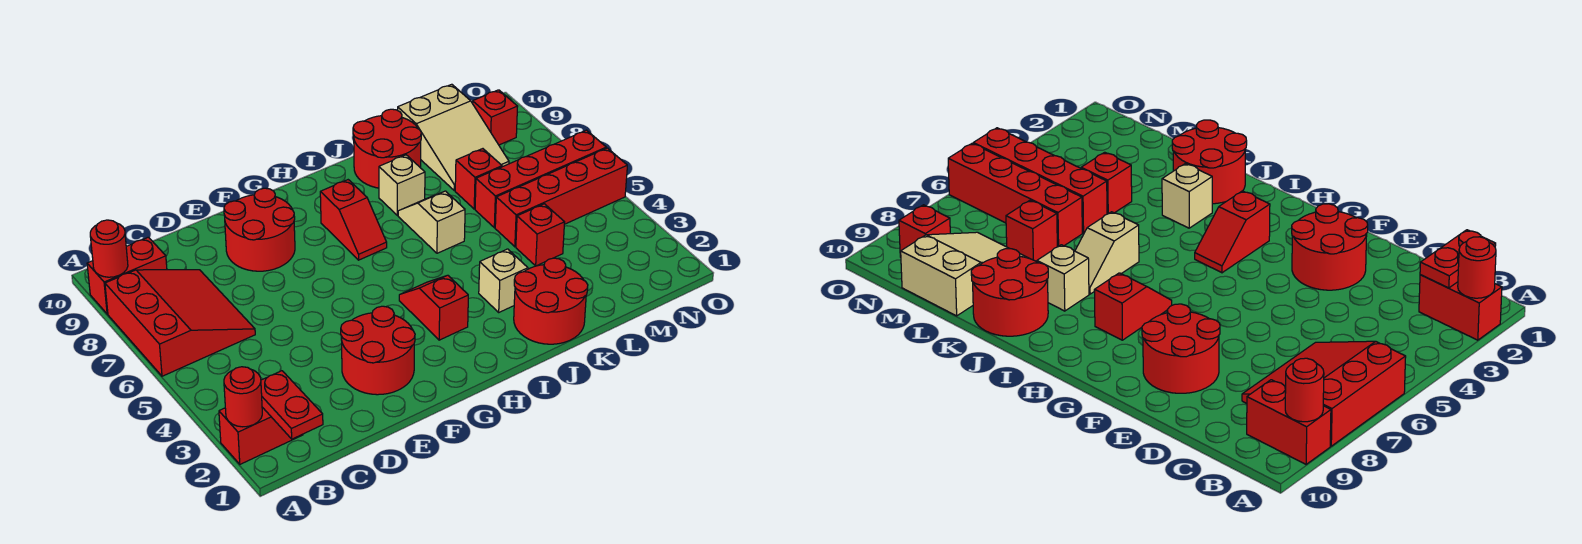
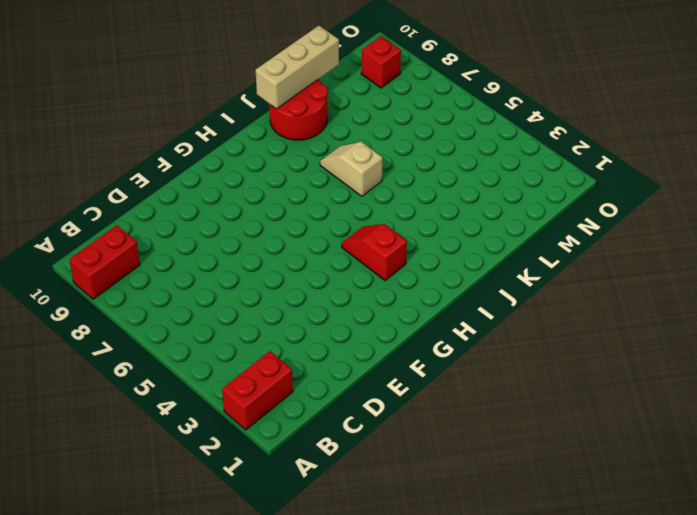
tan brick J10:L10 level 2 -> none
none -> red slope A6:C8 level 1 top A
none -> red round brick E2:F3 level 1
none -> red round brick E8:F9 level 1

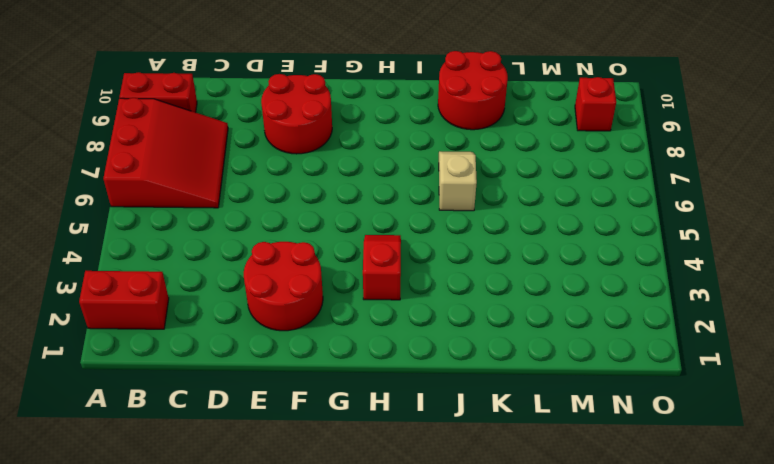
none -> red slope H7:H8 level 1 top 8
none -> red round brick J1:K2 level 1
none -> tan brick J3 level 1

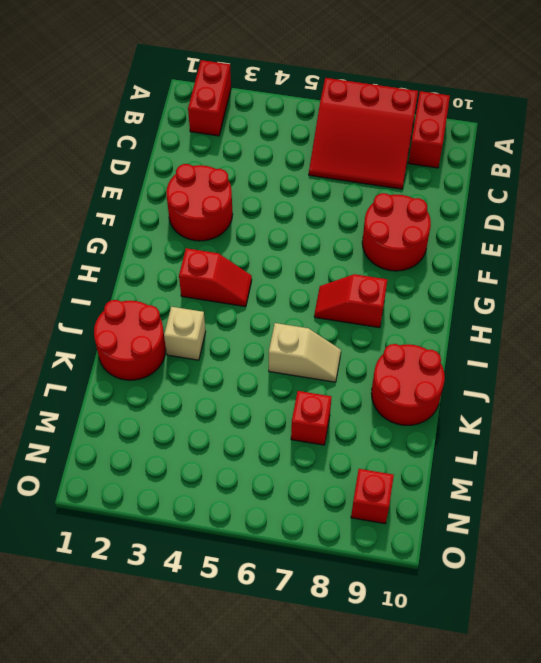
none -> tan brick J8 level 1
none -> red brick L4 level 1
none -> red brick L5:O5 level 1

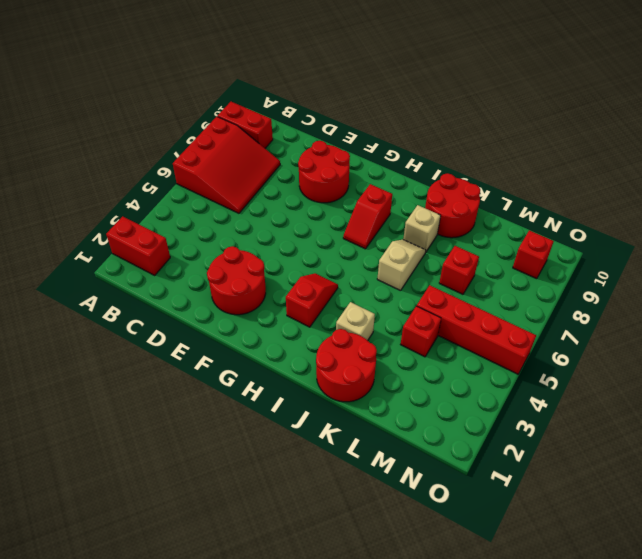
none -> red brick L6:O6 level 1
none -> tan slope L8:M10 level 1 top 10
none -> red round brick A2 level 2

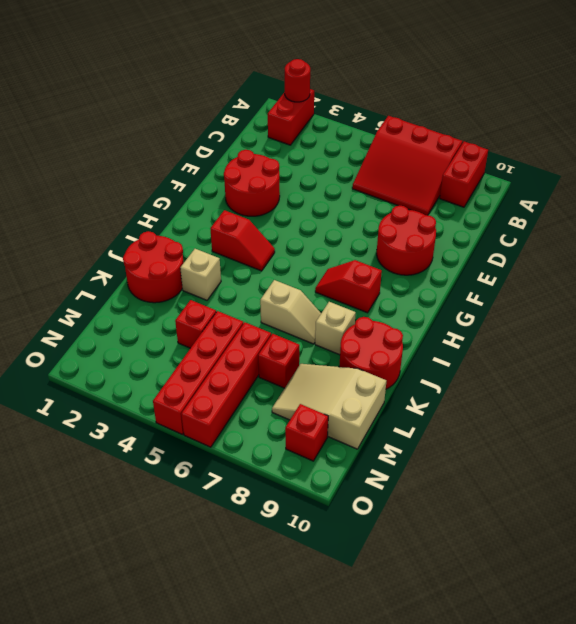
none -> red round brick A9 level 2
none -> red plate B1:B2 level 2

